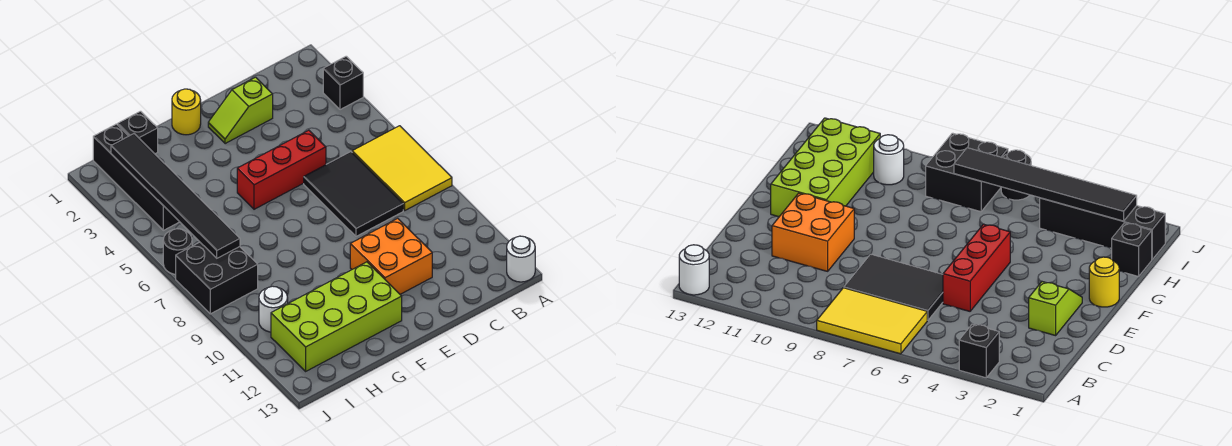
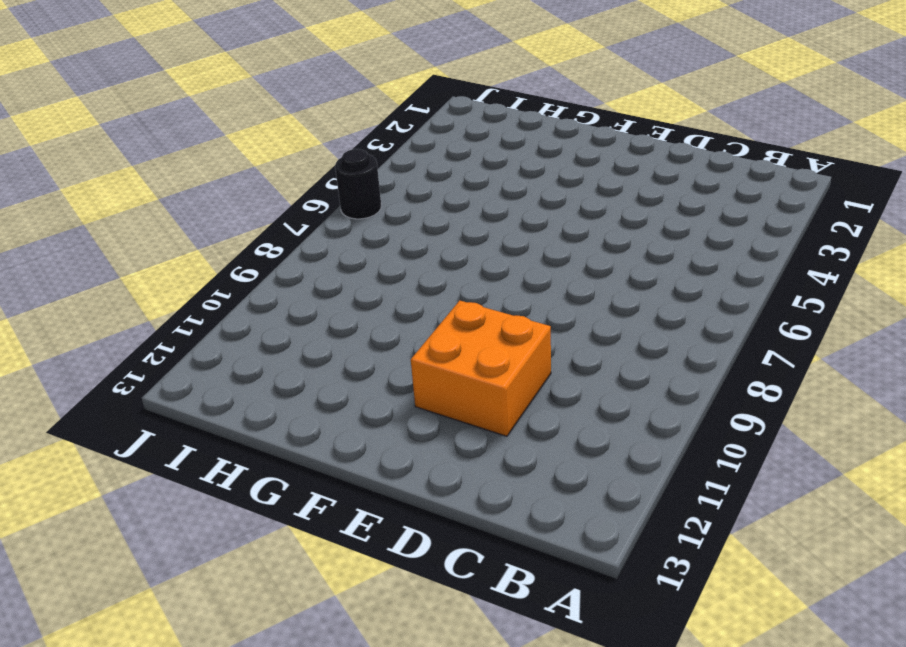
none -> black brick A3 level 1
none -> yellow tile A6:B8 level 1
none -> white round brick A13 level 1

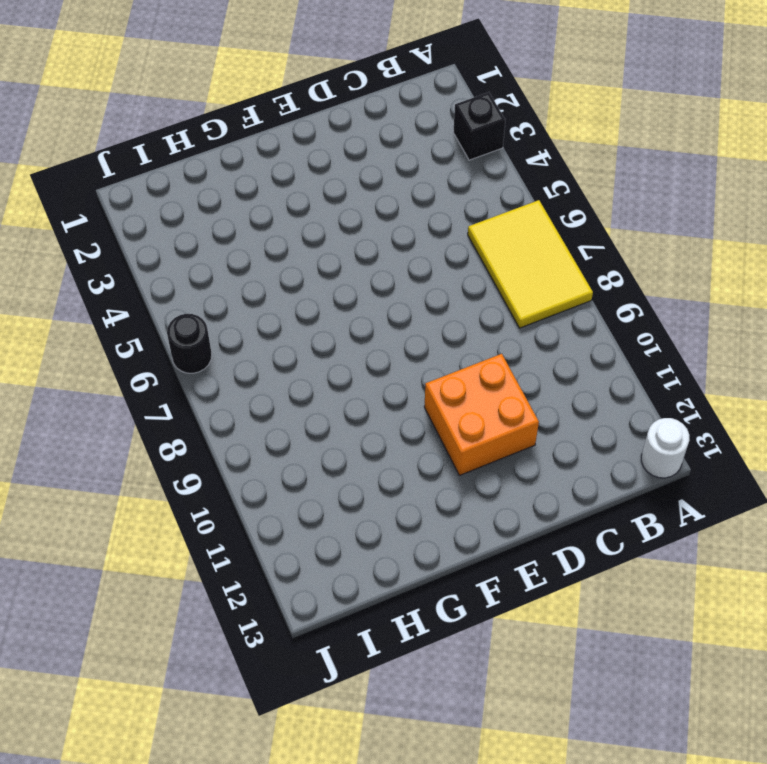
none -> black tile C6:D8 level 1
none -> lime slope D2:E2 level 1 top D
none -> red brick D5:F5 level 1

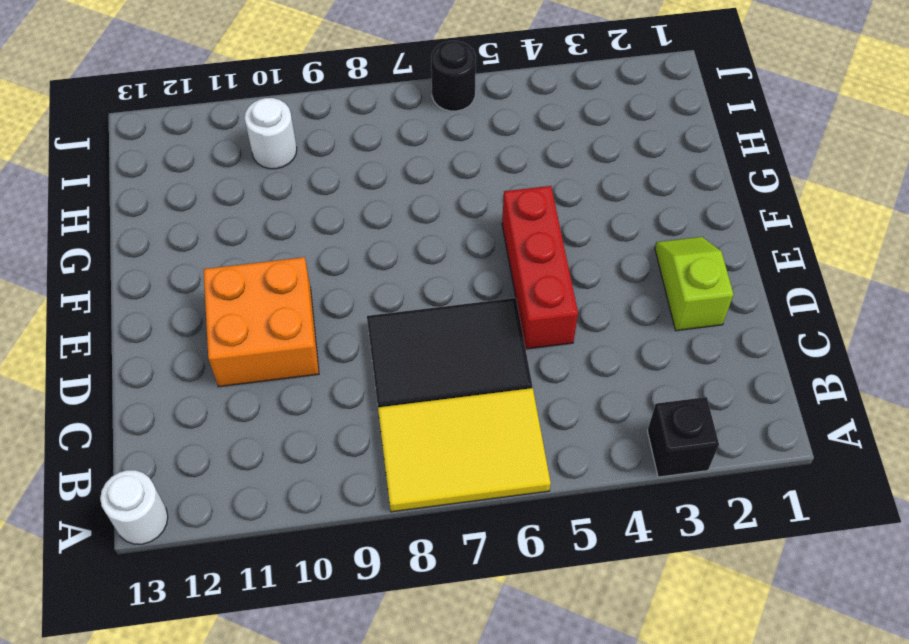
none -> yellow round brick F1 level 1
none -> lime brick F11:I12 level 1
none -> black brick H1 level 1

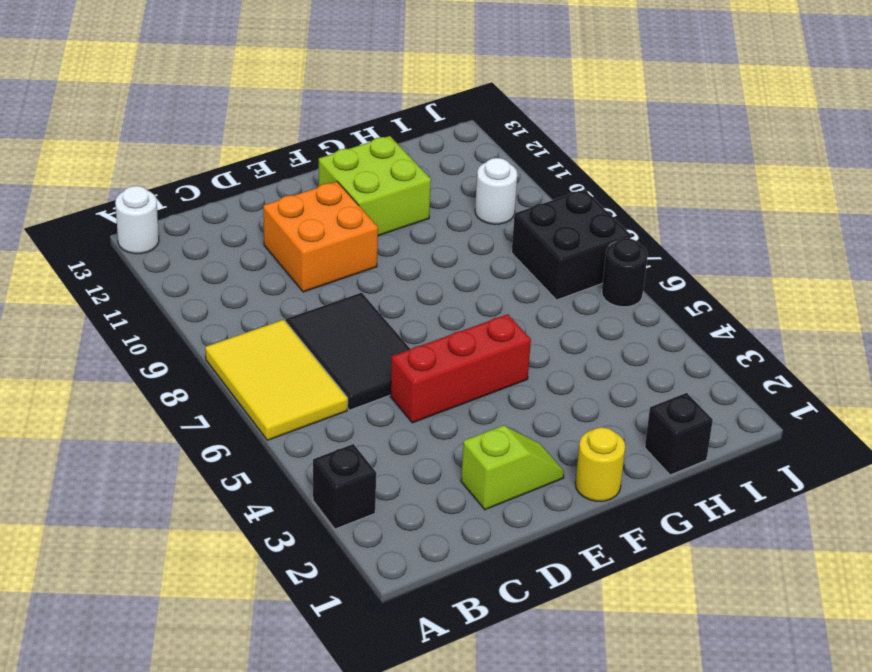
lime brick F11:G12 level 1 -> lime brick F11:I12 level 1
none -> black brick I1:I4 level 1
none -> black tile I2:I7 level 2

